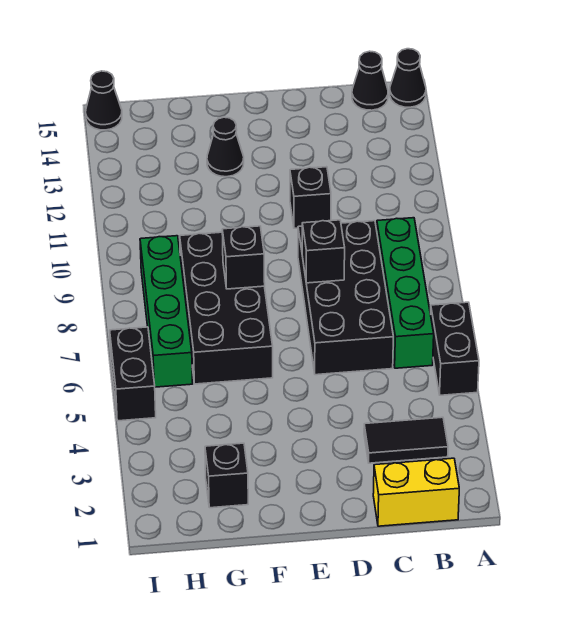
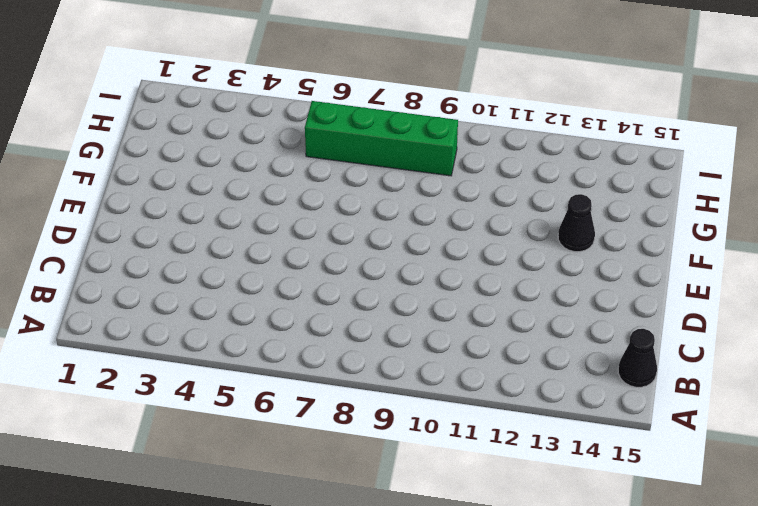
none -> black brick A5:A6 level 1
none -> black cone A15 level 1
none -> yellow brick B1:C1 level 1

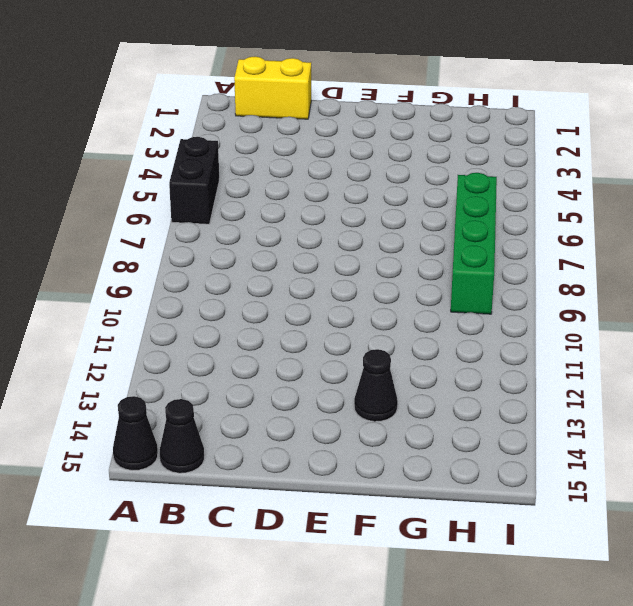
none -> black tile B3:C3 level 1
none -> green brick B6:B9 level 1
none -> black brick C6:D9 level 1

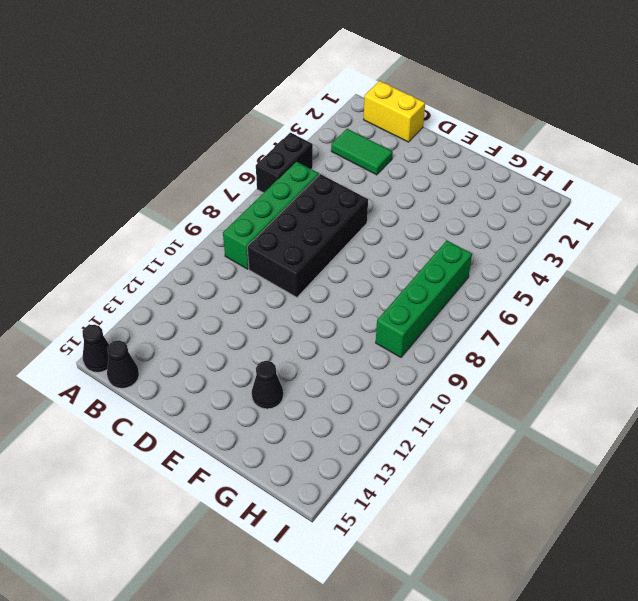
green tile B3:C3 level 1 -> black tile B3:C3 level 1
none -> black brick D11 level 1
none -> black brick F6:G9 level 1
none -> black brick G2 level 1

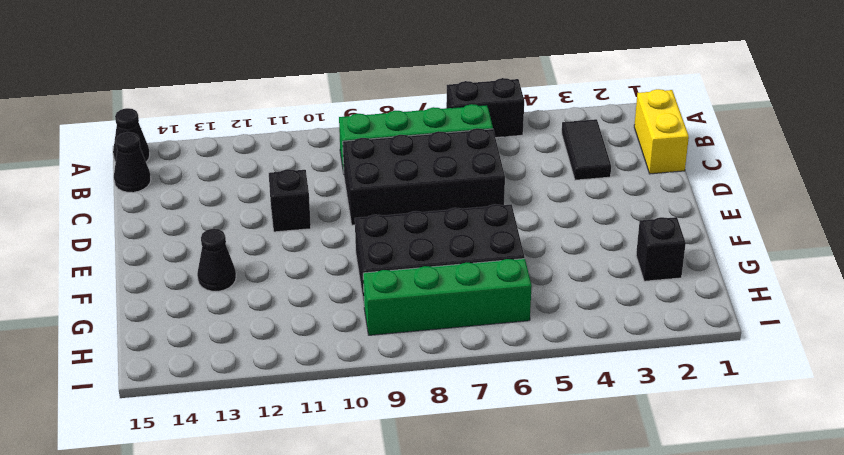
none -> black brick I5:I6 level 1
none -> black cone I15 level 1
none -> black brick D8 level 2

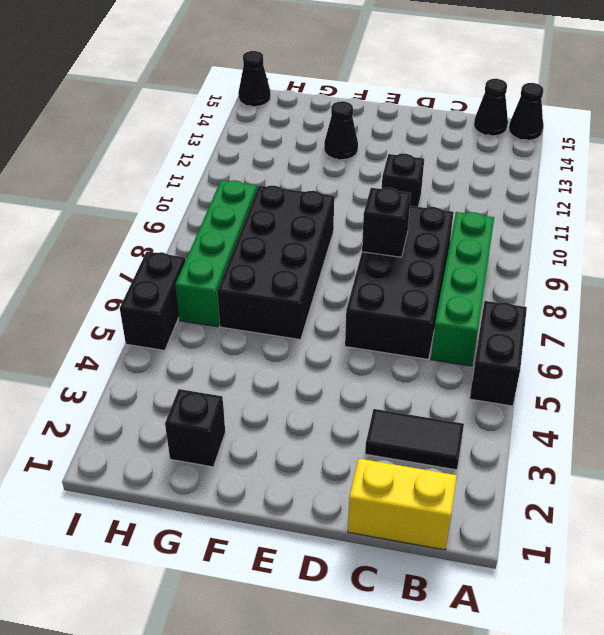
none -> black brick F8 level 2

